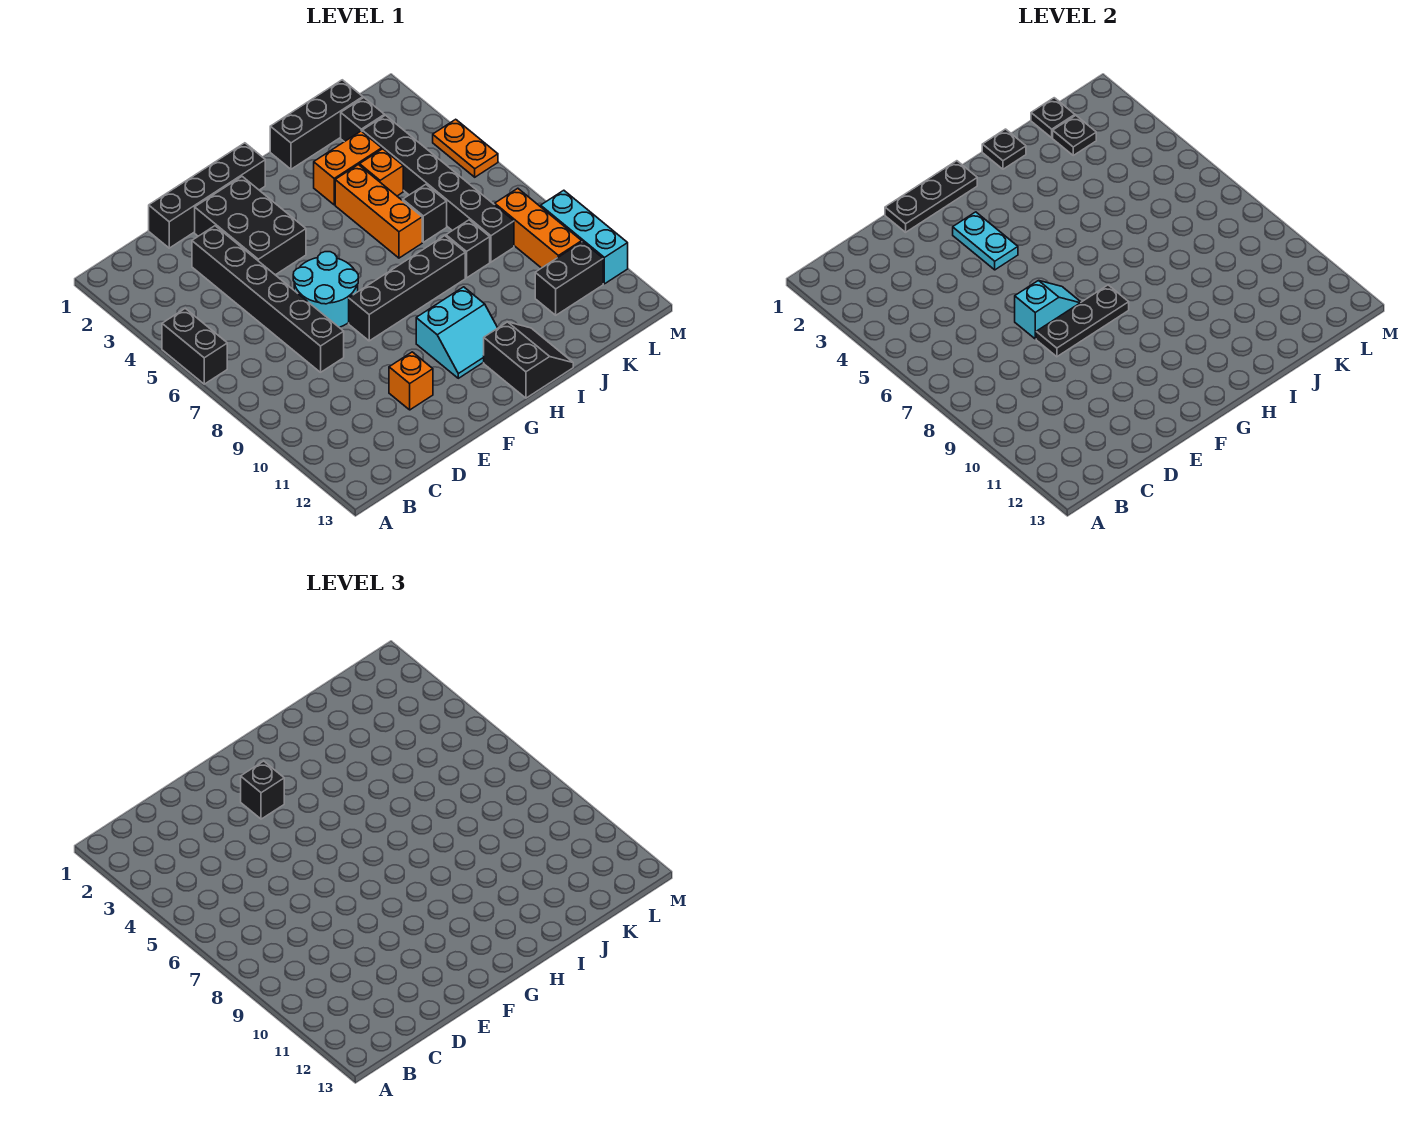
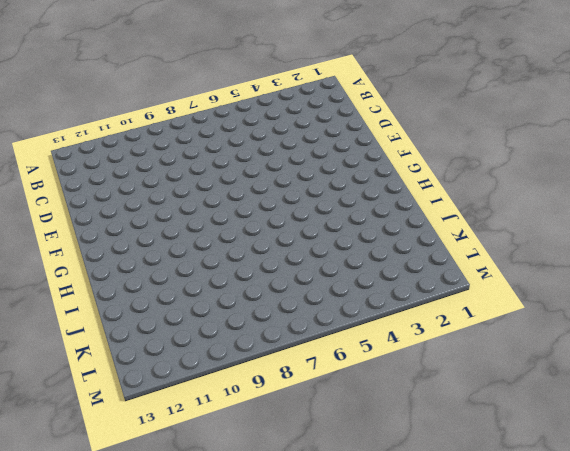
none -> black brick A5:A6 level 1
none -> black brick D1:G1 level 1
none -> black brick D3:D8 level 1

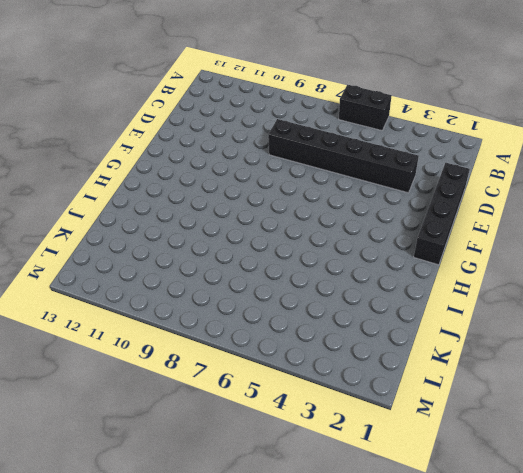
none -> black brick E2:F4 level 1
none -> cyan round brick E6:F7 level 1
none -> orange brick E11 level 1

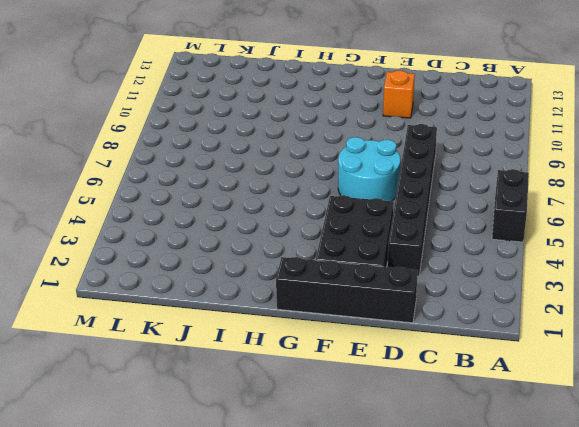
none -> black brick F8:I8 level 1
none -> cyan slope G10:H11 level 1 top 10
none -> black slope H12:I13 level 1 top H

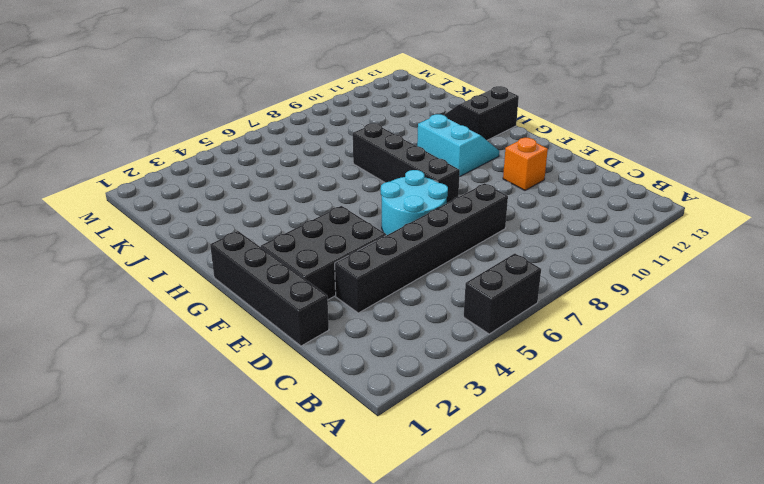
none -> black brick I1:K1 level 1
none -> orange brick I3:J3 level 1
none -> orange brick I4:I6 level 1

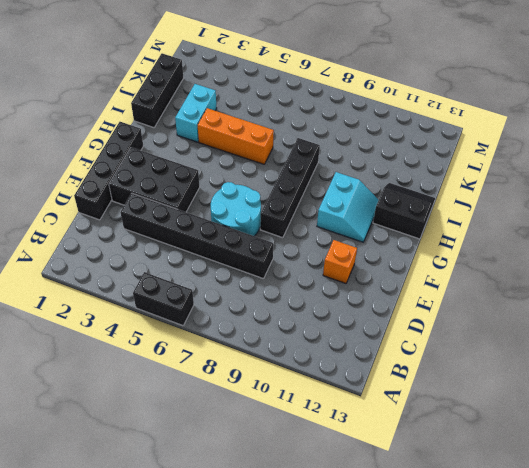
cyan brick I3:J3 level 1 -> orange brick I3:J3 level 1
none -> orange brick J4 level 1
none -> black brick J6 level 1
none -> black brick J8 level 1

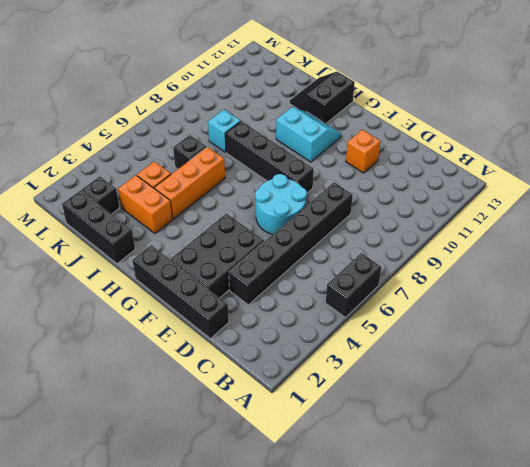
cyan brick J8 level 1 -> black brick J8 level 1
none -> black brick K3:K8 level 1
none -> black brick K11:L11 level 1
none -> orange brick L8:L10 level 1

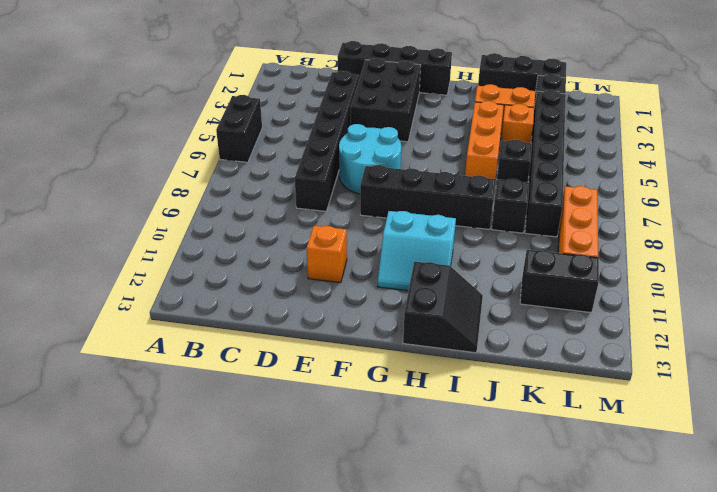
none -> orange plate M4:M5 level 1
none -> cyan brick M9:M11 level 1
none -> black plate E1:G1 level 2

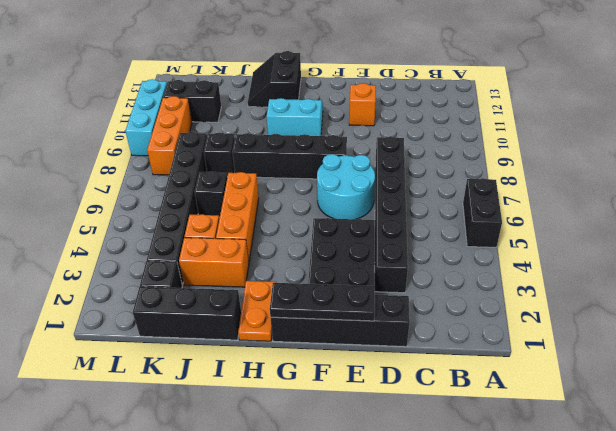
orange plate H1:H2 level 1 -> orange plate M4:M5 level 1
none -> cyan slope E7:F7 level 2 top E
none -> black plate E8:G8 level 2
none -> cyan plate F3:F4 level 2

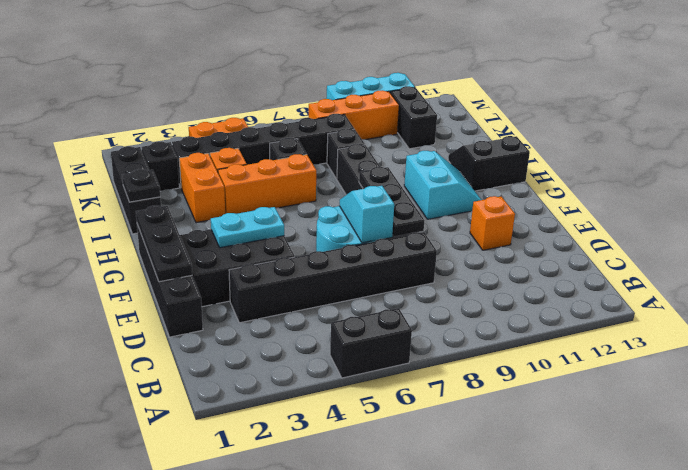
none -> black plate K1 level 2
none -> black plate K2 level 2
none -> black brick F3 level 3

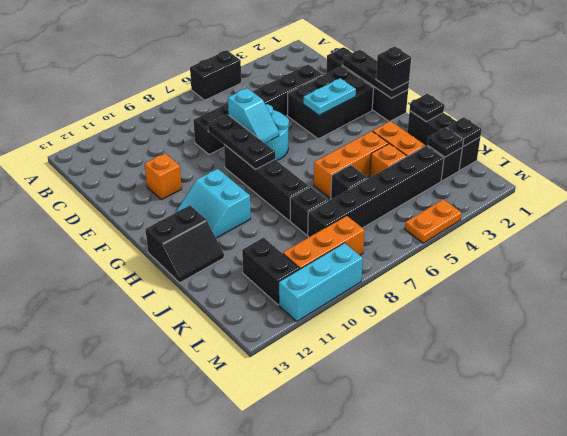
black brick G1 level 3 -> black brick F3 level 3

